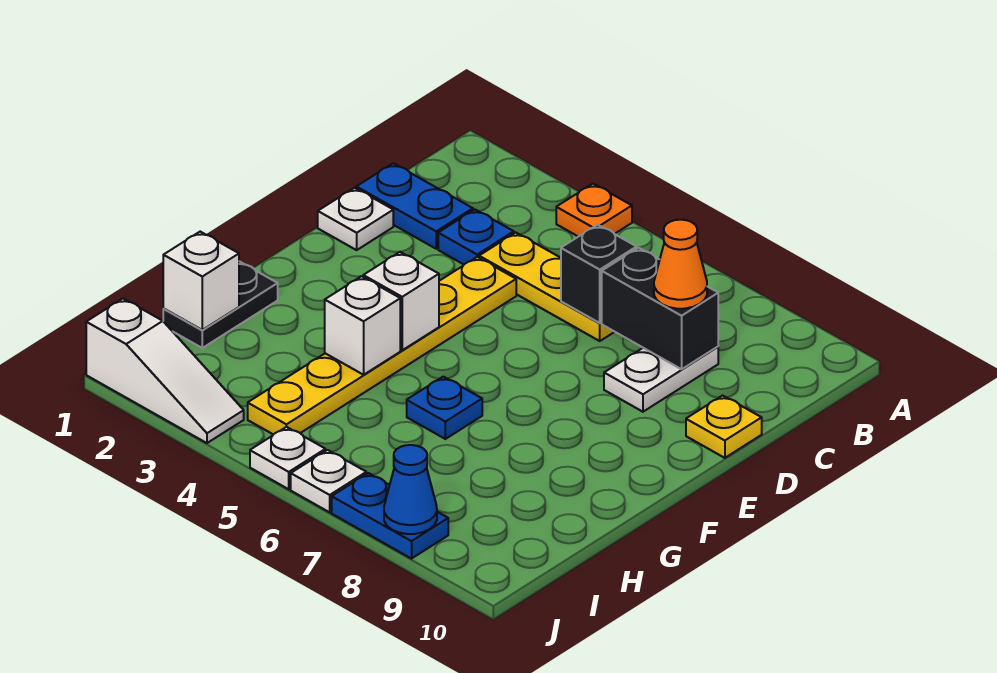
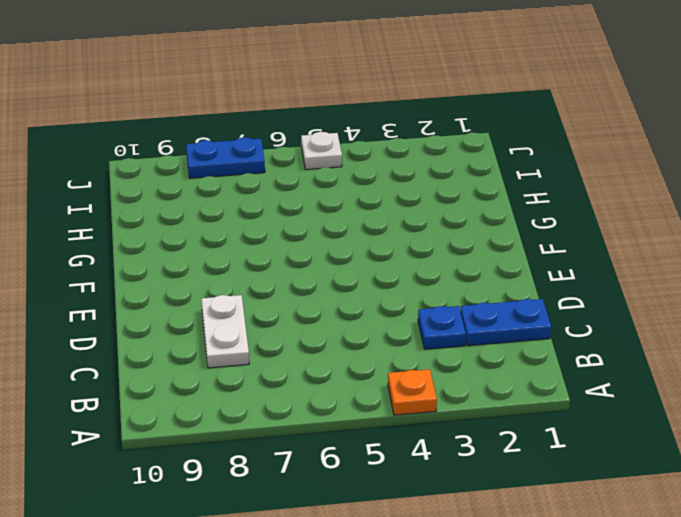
none -> yellow plate C4:C6 level 1
none -> white plate D1 level 1
none -> yellow plate D4:I4 level 1

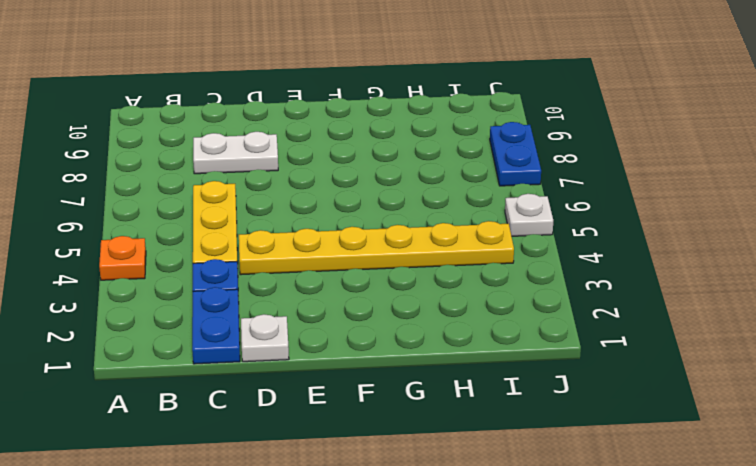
none -> yellow plate D10 level 1
none -> black plate G1:H1 level 1
none -> blue plate G6 level 1

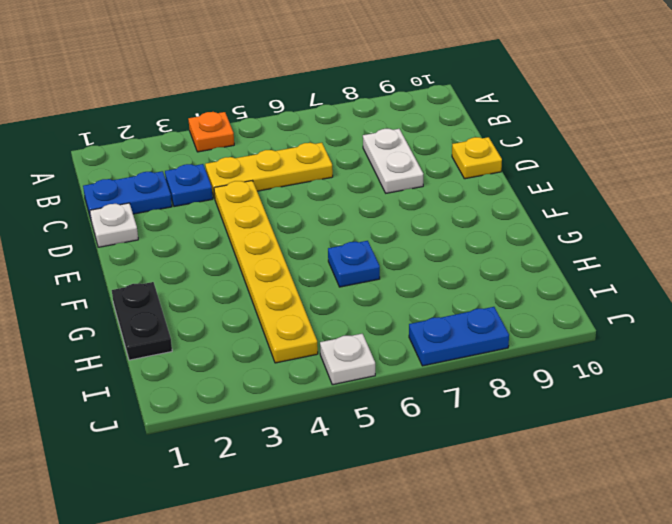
none -> white slope J1:J3 level 1 top 1
none -> white plate J6 level 1
none -> black brick C6 level 2

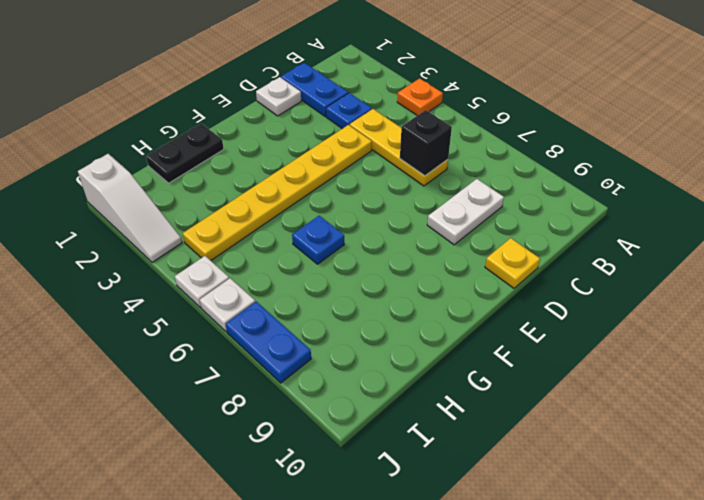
none -> black brick C7:C8 level 2
none -> white brick F4 level 2
none -> white brick G4 level 2

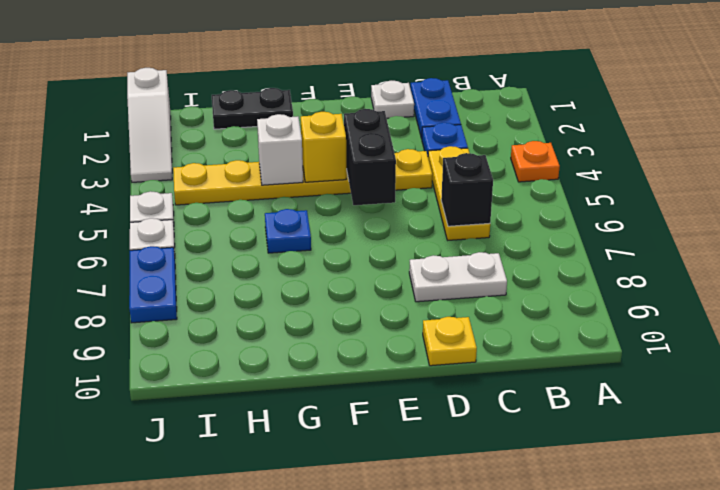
black brick E4:E5 level 2 -> black brick C7:C8 level 2
yellow brick F4 level 2 -> white brick F4 level 2
none -> white brick H1 level 2
none -> blue cone J8 level 2
none -> orange cone C8 level 3

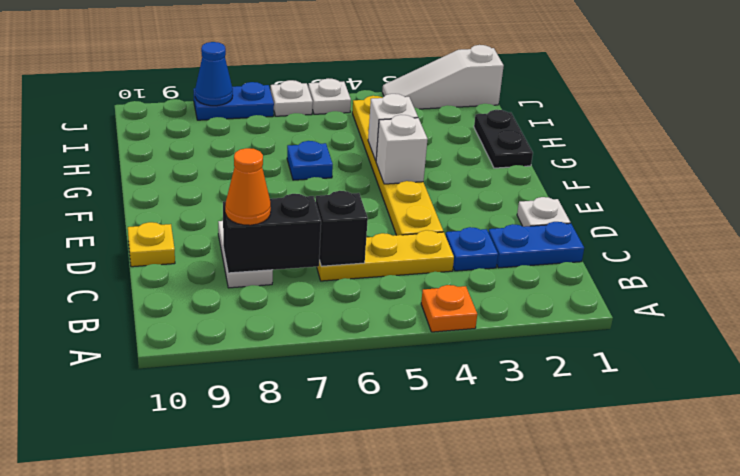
none -> white brick H1 level 2

